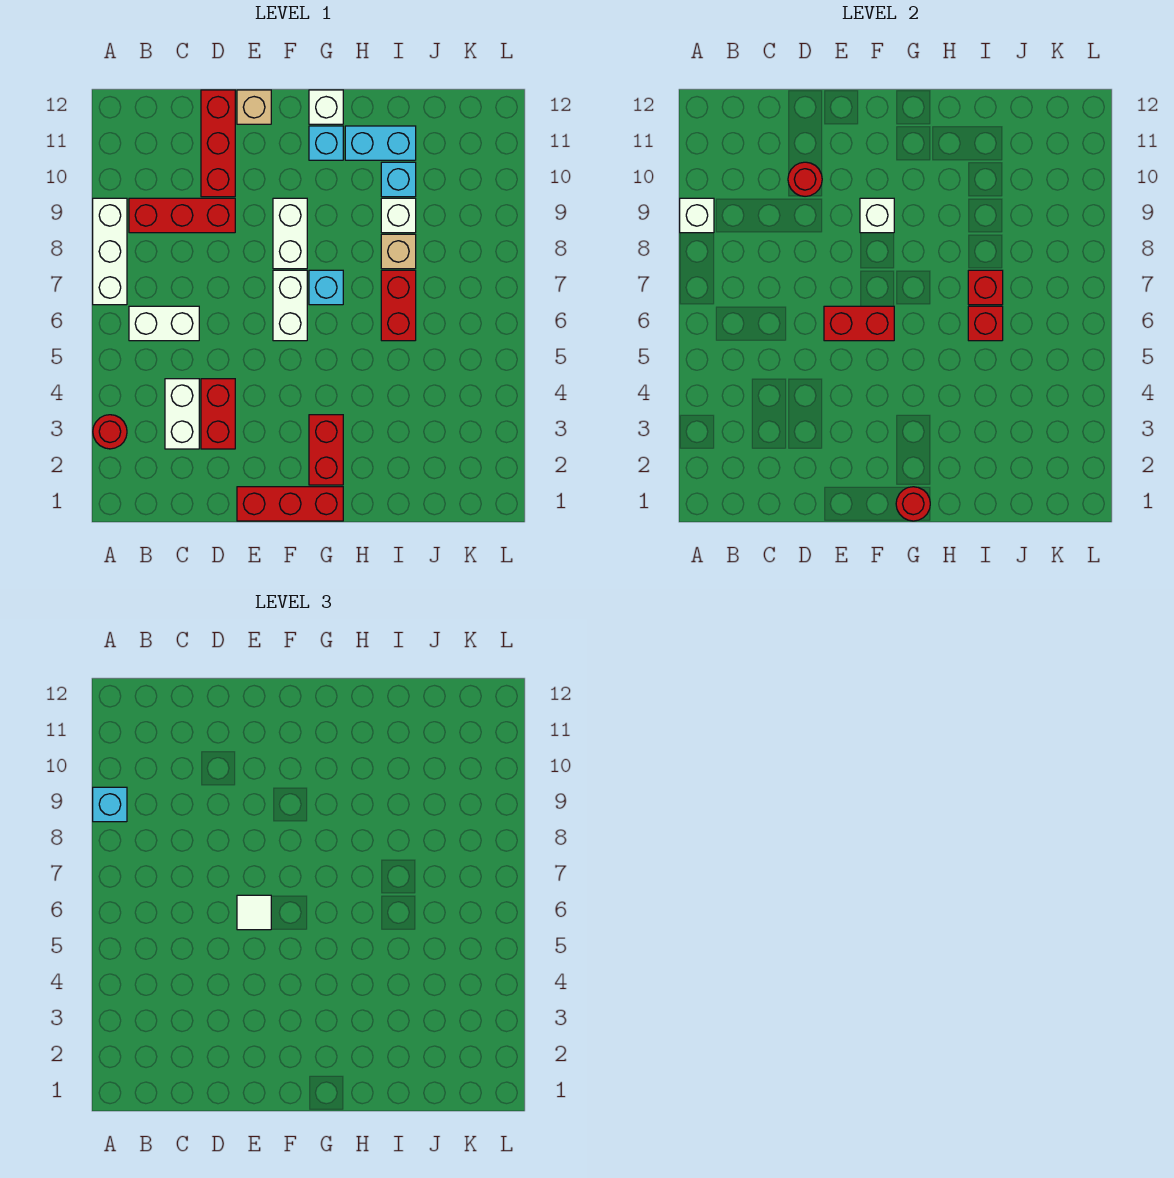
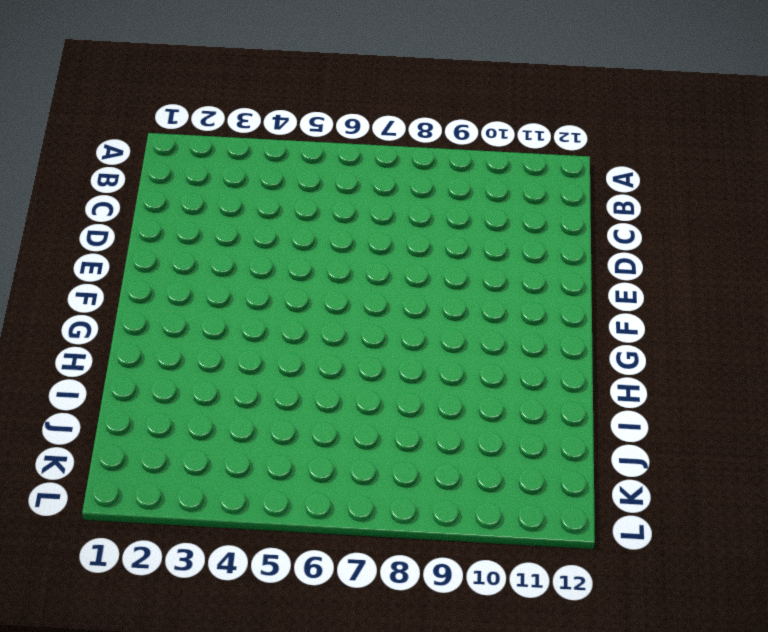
none -> red round brick A3 level 1
none -> white brick A7:A9 level 1
none -> white brick B6:C6 level 1

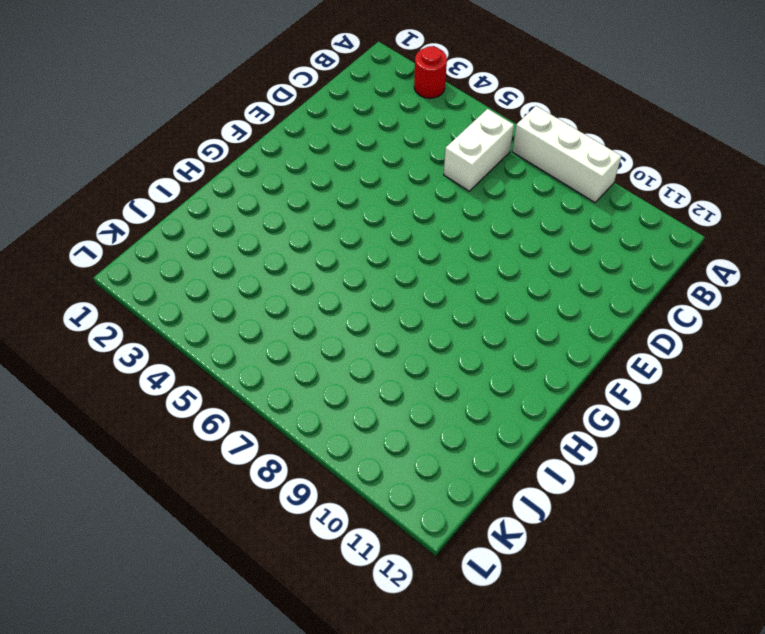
none -> red brick B9:D9 level 1
none -> white brick C3:C4 level 1
none -> red brick D3:D4 level 1

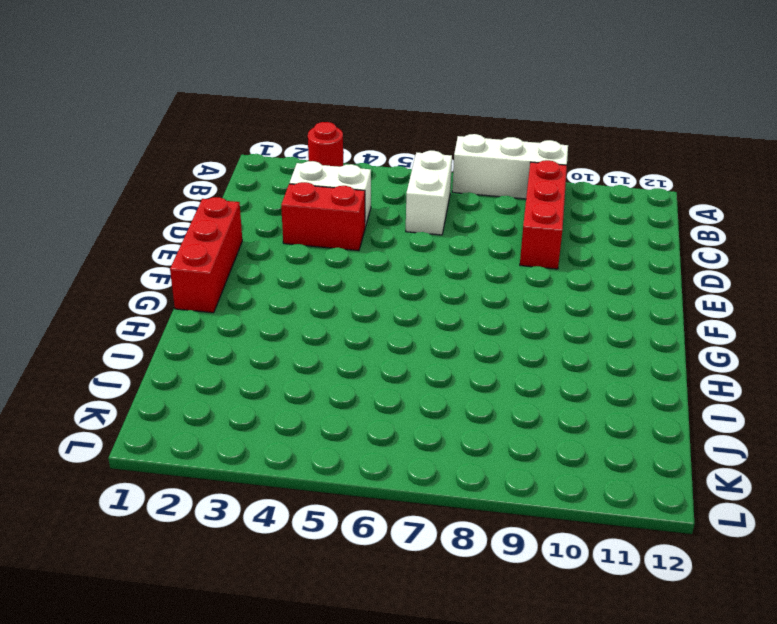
none -> red brick D10:D12 level 1
none -> tan brick E12 level 1
none -> white brick F6:F7 level 1

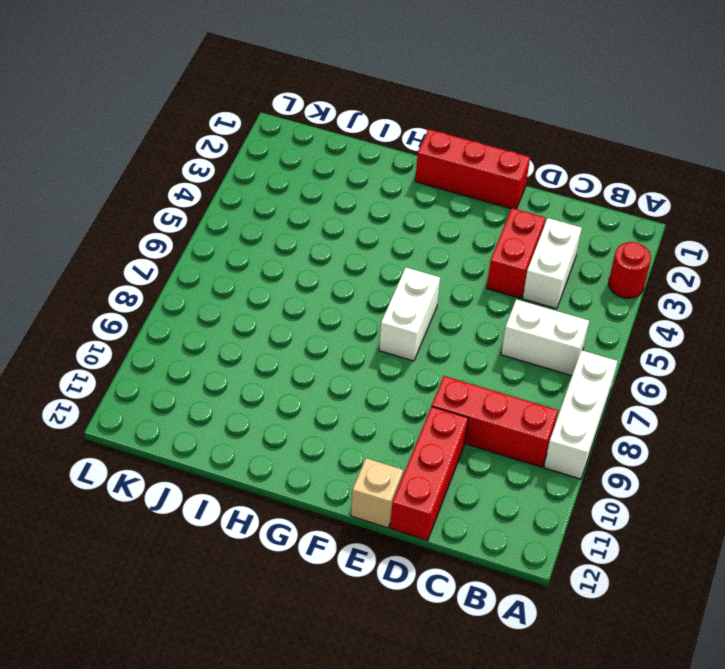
none -> white brick F8:F9 level 1
none -> red brick G2:G3 level 1
none -> cyan brick G7 level 1

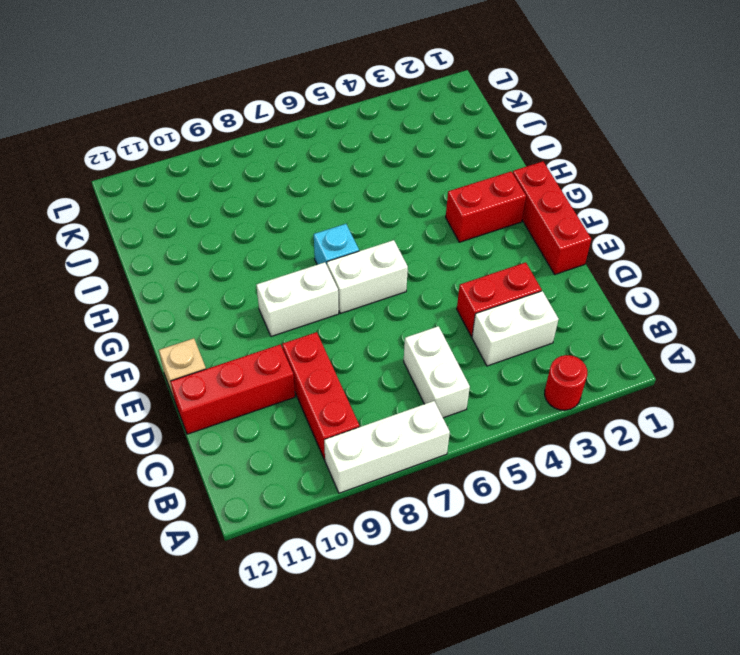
none -> cyan brick G11 level 1
none -> white brick G12 level 1
none -> cyan brick H11:I11 level 1

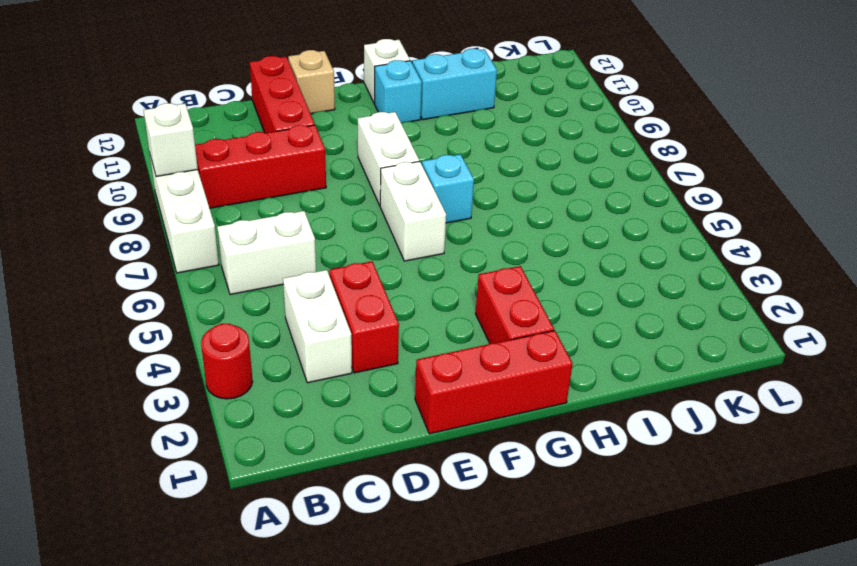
none -> red brick I6:I7 level 1
none -> tan brick I8 level 1
none -> white brick I9 level 1

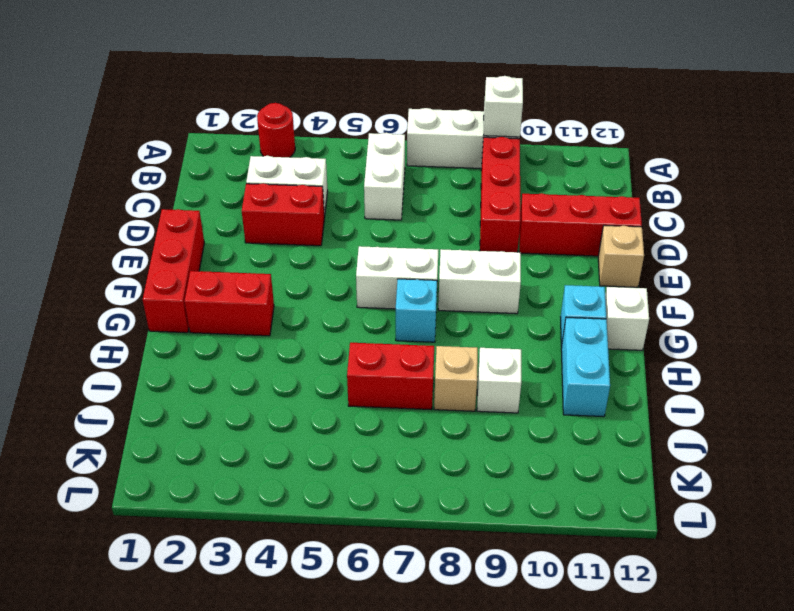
none -> cyan brick I10 level 1
none -> red round brick D10 level 2
none -> red brick E6:F6 level 2

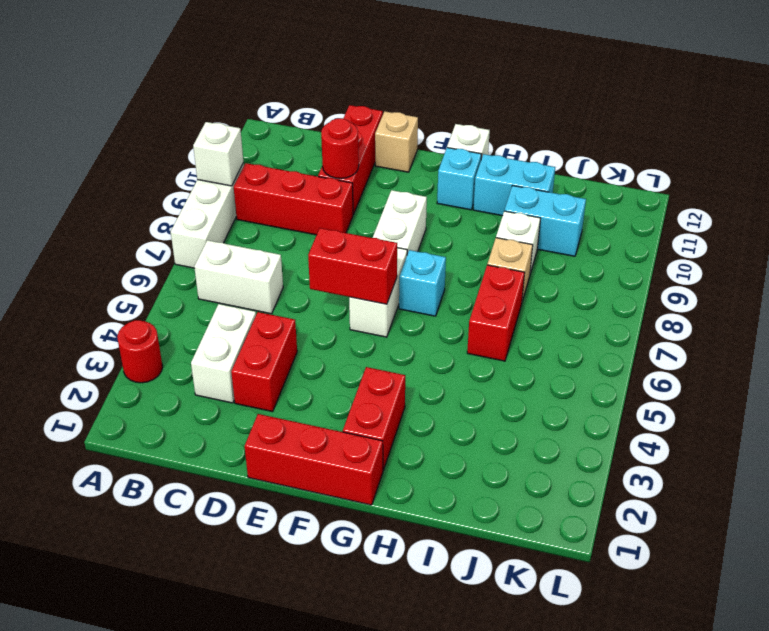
cyan brick I10:J10 level 1 -> cyan brick I10 level 1
none -> white brick F9 level 2
none -> red round brick G1 level 2
none -> red brick I6 level 2

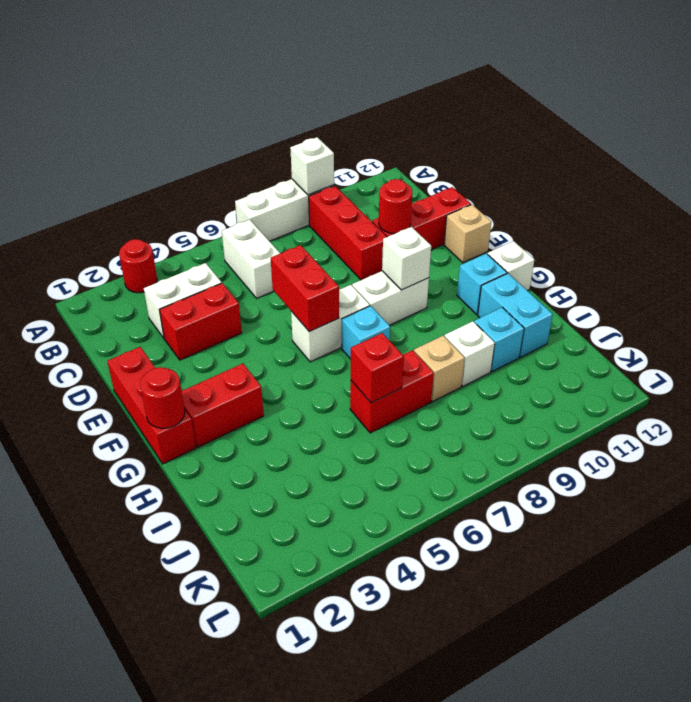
none -> red brick I7 level 2
none -> cyan brick A9 level 3
none -> white tile E6 level 3

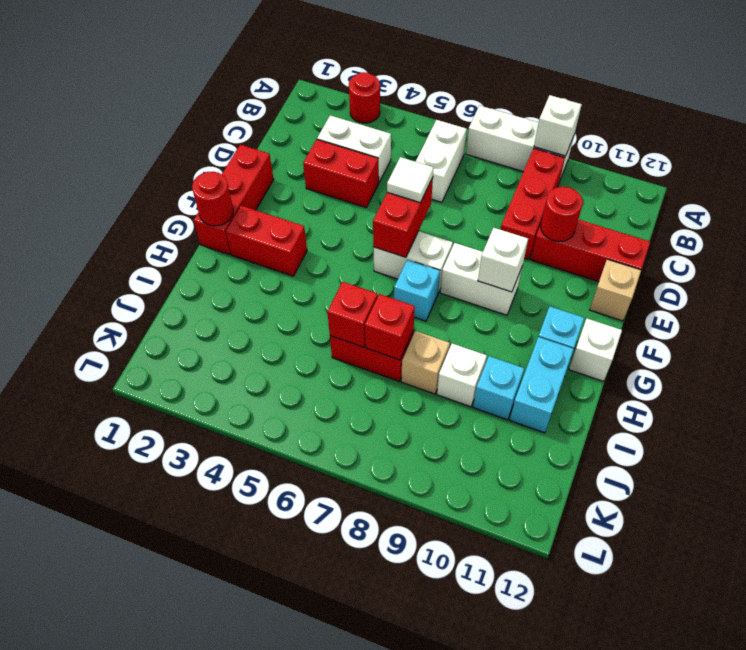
none -> cyan brick A9 level 3

